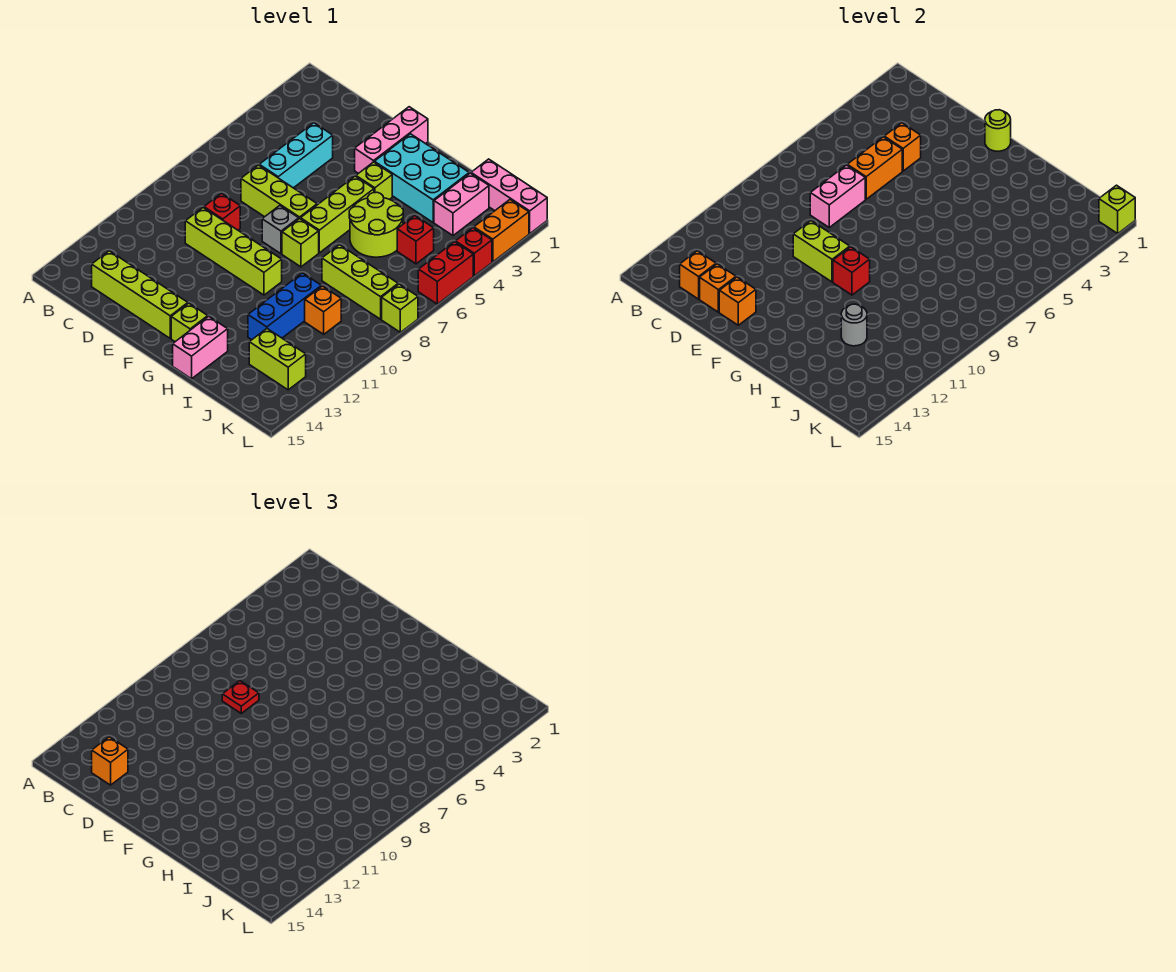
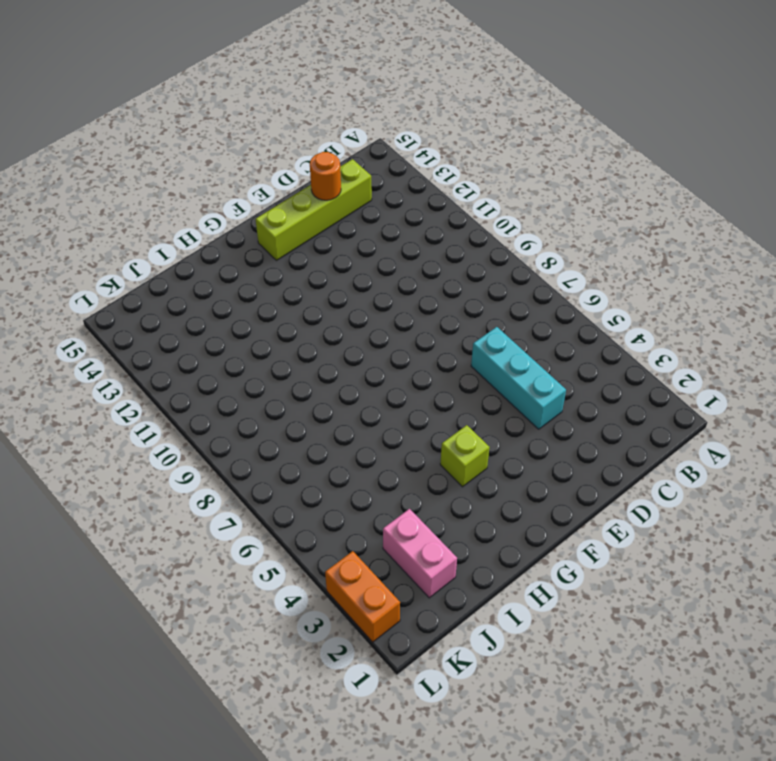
orange round brick D14 level 2 -> orange brick D14 level 2
none -> lime brick D7:F7 level 1
none -> red brick D9 level 1
none -> lime brick D10:G10 level 1
none -> pink brick F1:F3 level 1

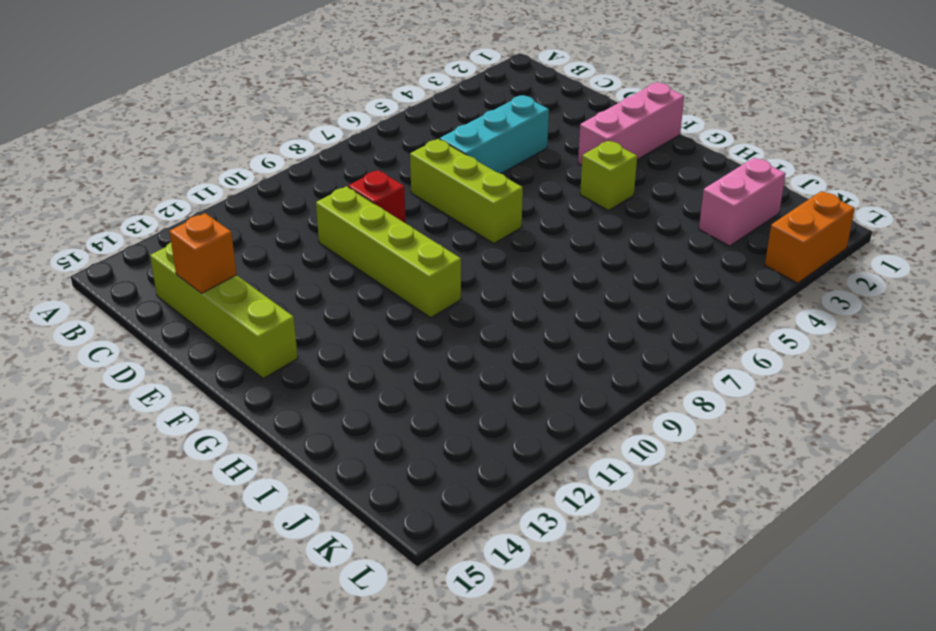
none -> grey brick F8 level 1
none -> cyan brick G2:I3 level 1
none -> lime brick G5:G7 level 1
none -> lime brick G8 level 1

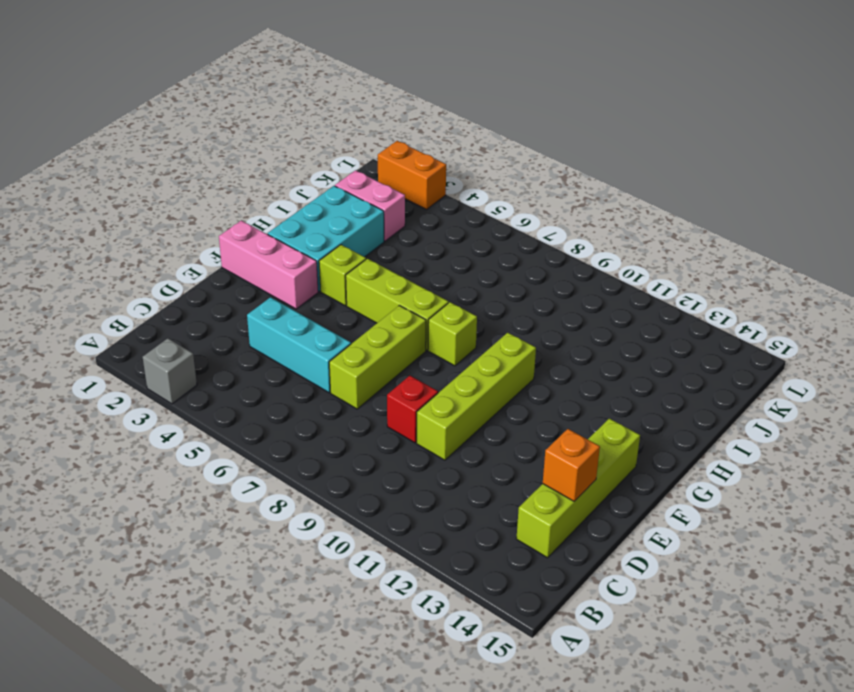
grey brick A3 level 1 -> grey brick F8 level 1
none -> lime brick G14 level 1
none -> lime round brick H5:I6 level 1
none -> pink brick H14:H15 level 1
none -> lime brick I8:K8 level 1

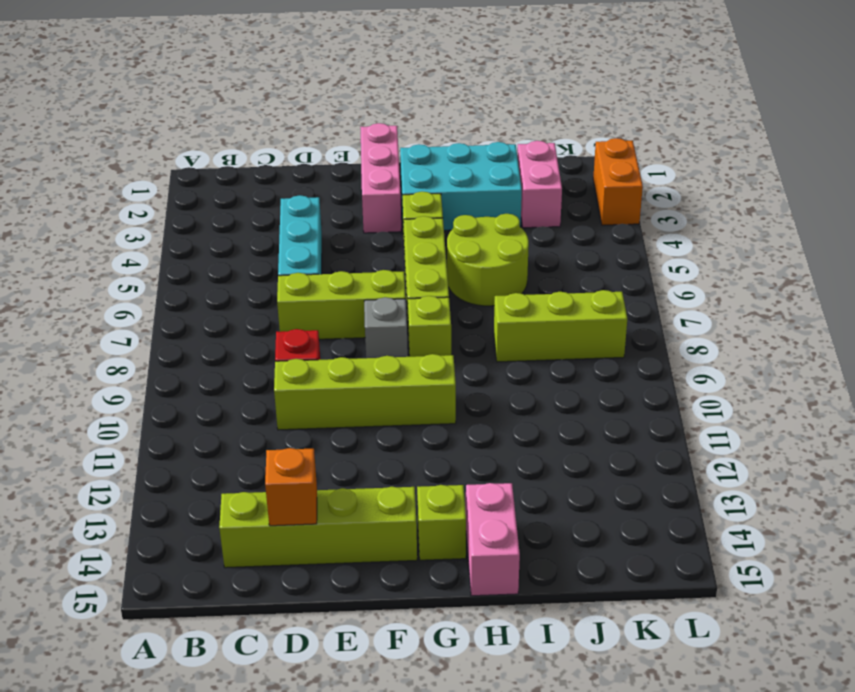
none -> blue brick I10:I12 level 1
none -> pink brick J1:L1 level 1
none -> red brick J5 level 1
none -> orange brick J10 level 1

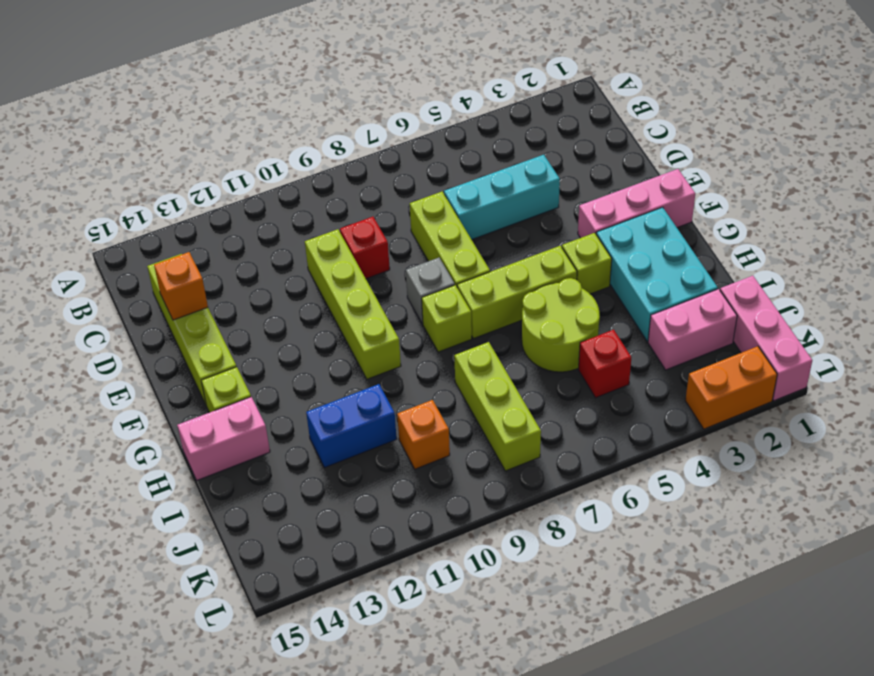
blue brick I11:I12 level 1 -> blue brick I10:I12 level 1
none -> lime brick J13:K13 level 1
none -> red brick L4 level 1
none -> red brick L5:L6 level 1
none -> lime brick L8 level 1

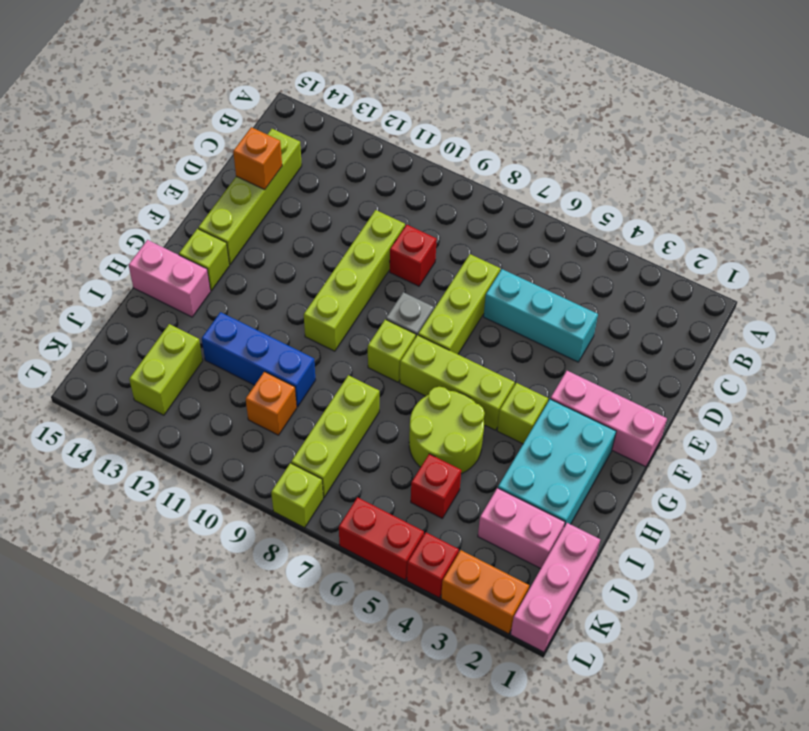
none -> orange brick C14 level 2
none -> orange brick D4 level 2
none -> orange brick D5:D6 level 2
none -> pink brick D7:D8 level 2

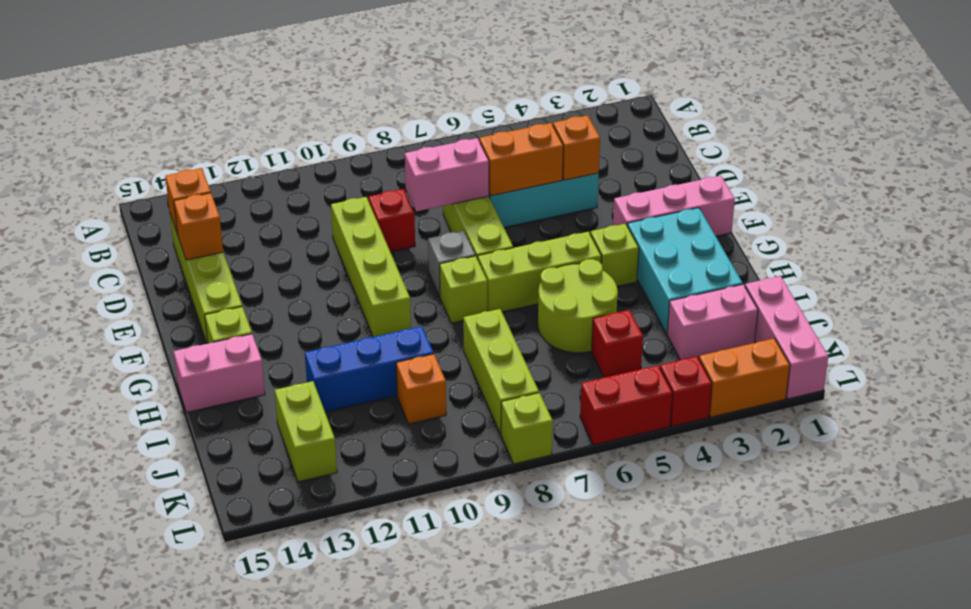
none -> lime brick E10:F10 level 2
none -> orange brick E14 level 2
none -> lime round brick F1 level 2
none -> red brick G10 level 2

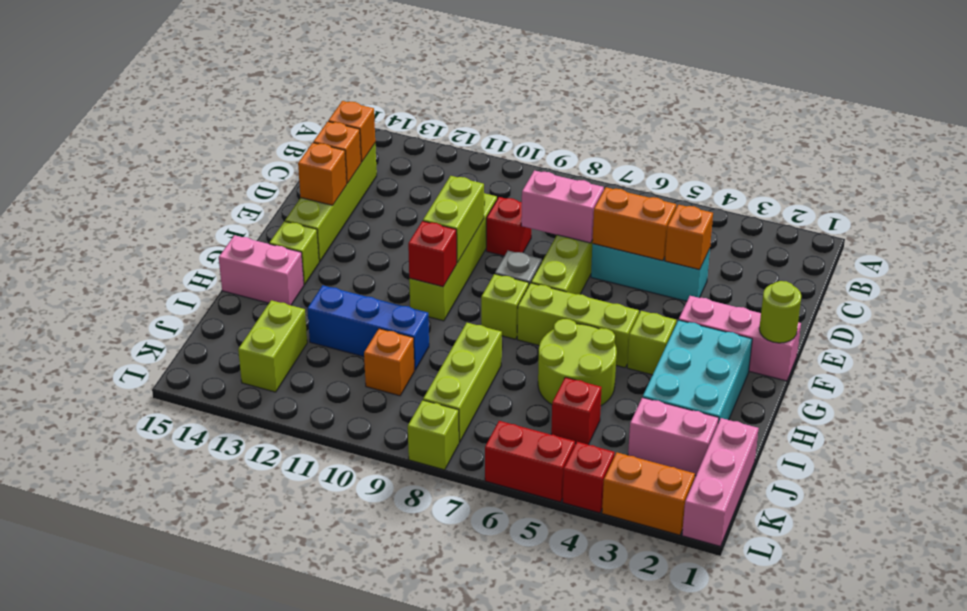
none -> grey round brick I12 level 2
none -> lime brick L1 level 2
none -> orange brick C14 level 3
none -> red plate D8 level 3

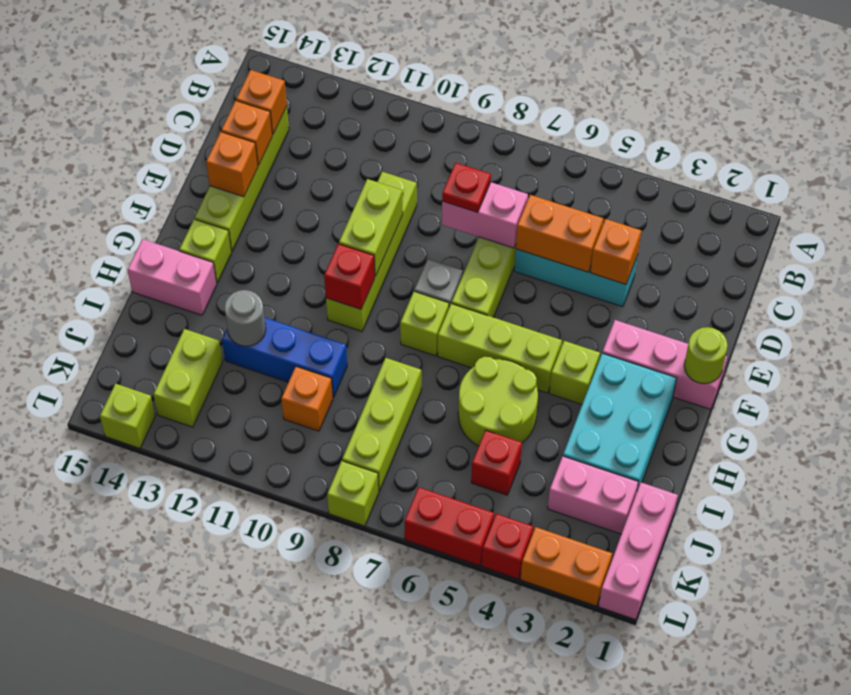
lime brick L14 level 1 -> lime brick L1 level 2
none -> red brick D9 level 1
none -> orange brick C14 level 3

